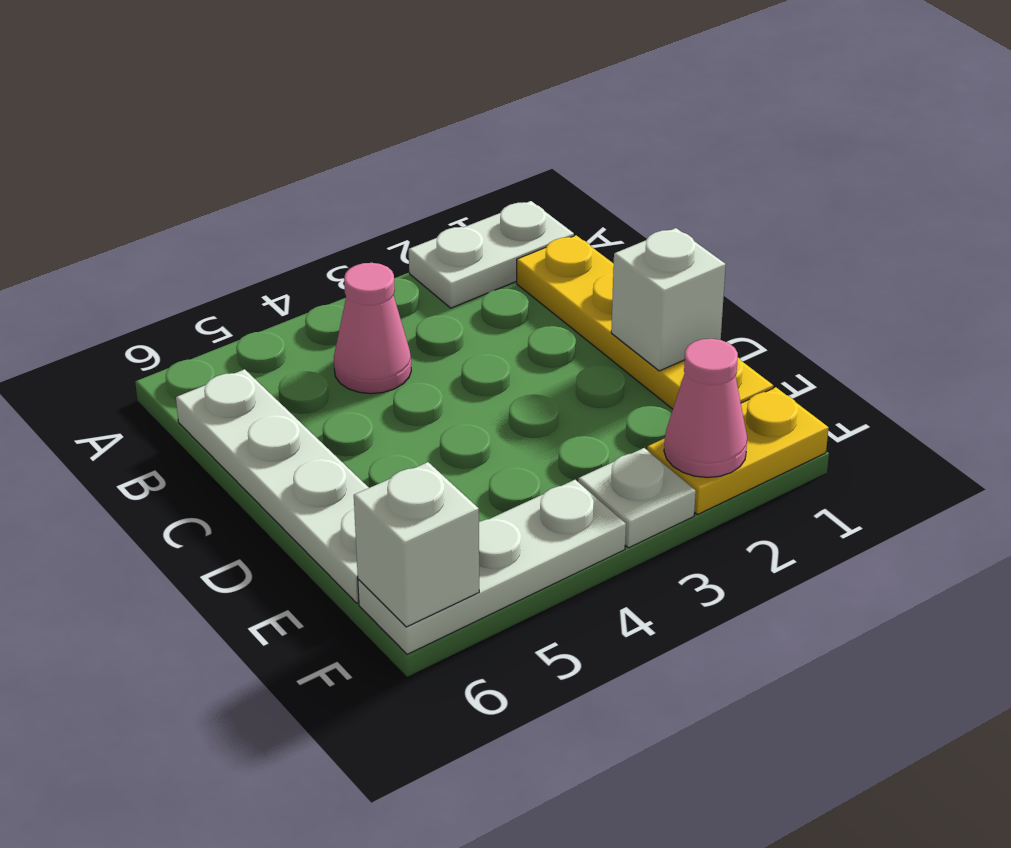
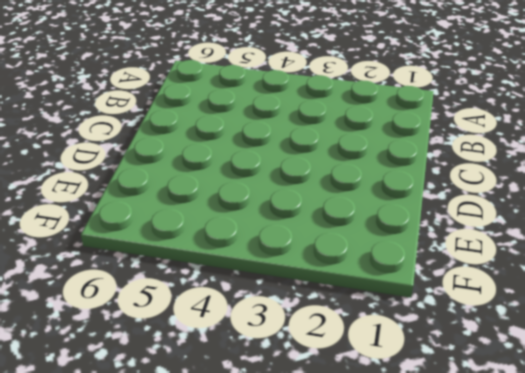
none -> white plate A1:A2 level 1
none -> yellow plate B1:E1 level 1

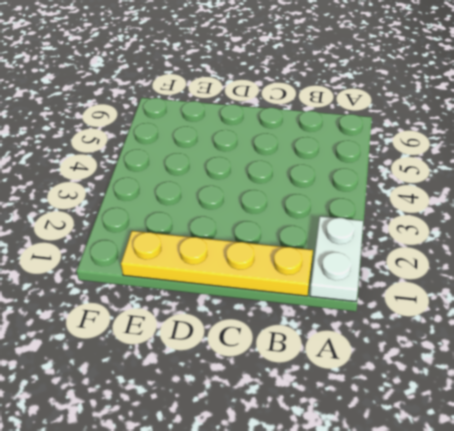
none -> pink cone B4 level 1
none -> white plate B6:E6 level 1

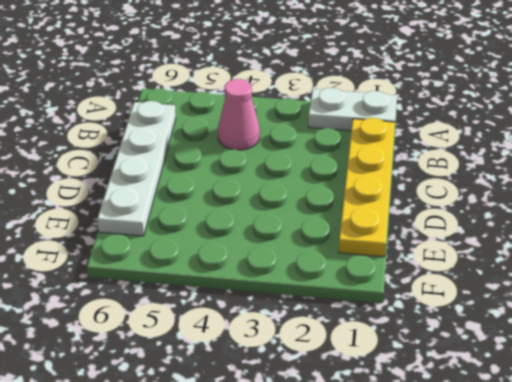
none -> yellow plate F1:F2 level 1
none -> white plate F3 level 1

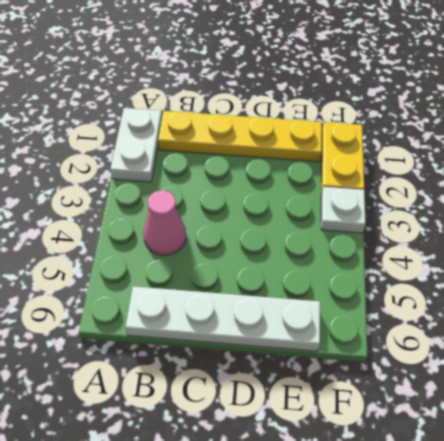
none -> white plate F4:F6 level 1
none -> white brick D1 level 2

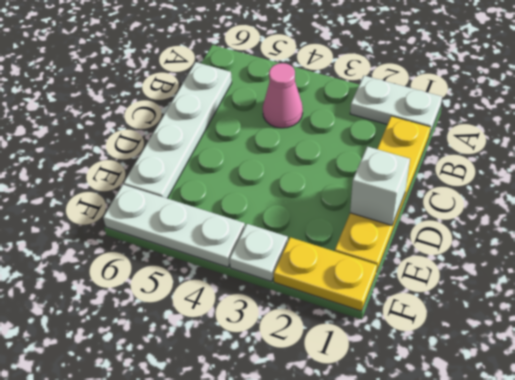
none -> pink cone F2 level 2
none -> white brick F6 level 2

